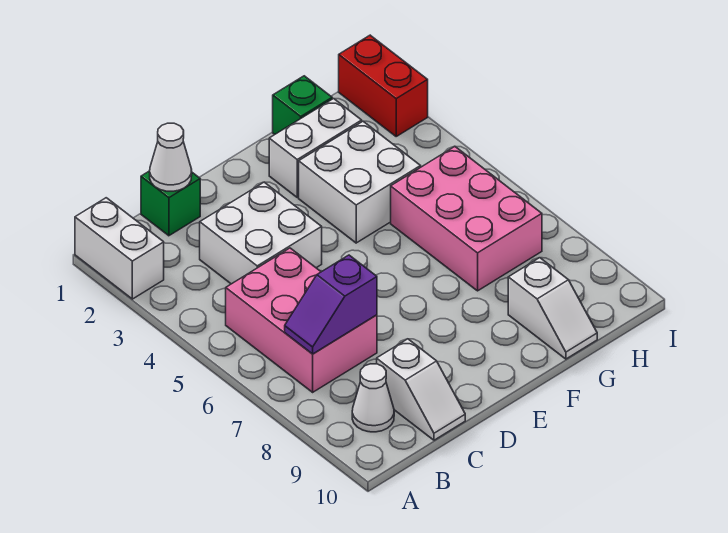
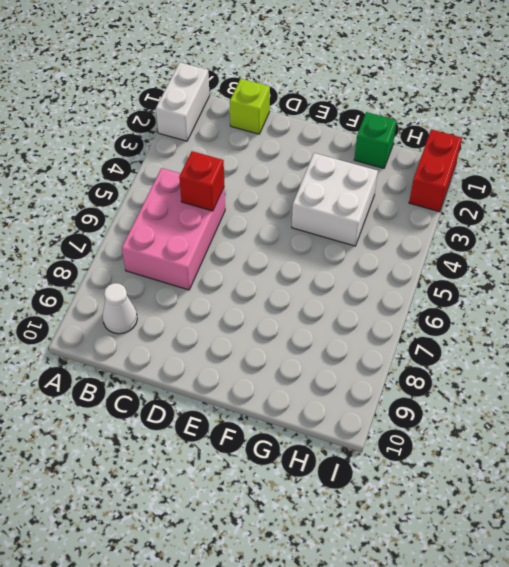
lime brick C1 level 1 -> green brick C1 level 1
red brick C5 level 2 -> none
none -> white brick C3:D4 level 1
none -> white slope C9:C10 level 1 top 9
none -> white brick F2:G2 level 1

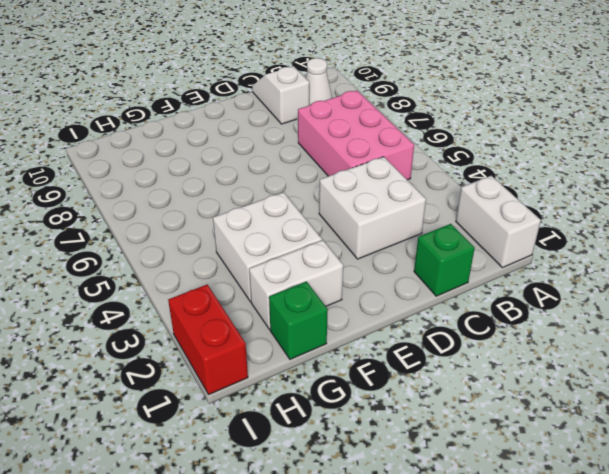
none -> pink brick G5:H7 level 1
none -> white slope G9:G10 level 1 top 9
none -> purple slope B7:C7 level 2 top C

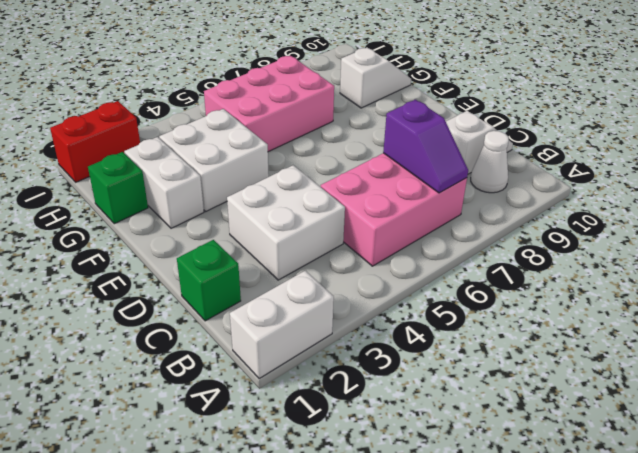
none -> white cone C1 level 2

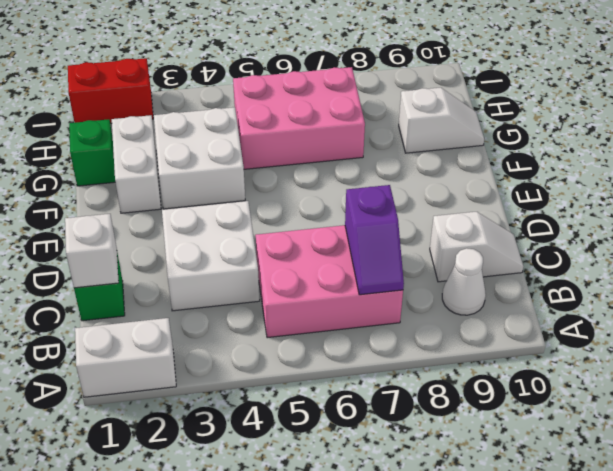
white brick C1 level 2 -> white cone C1 level 2

